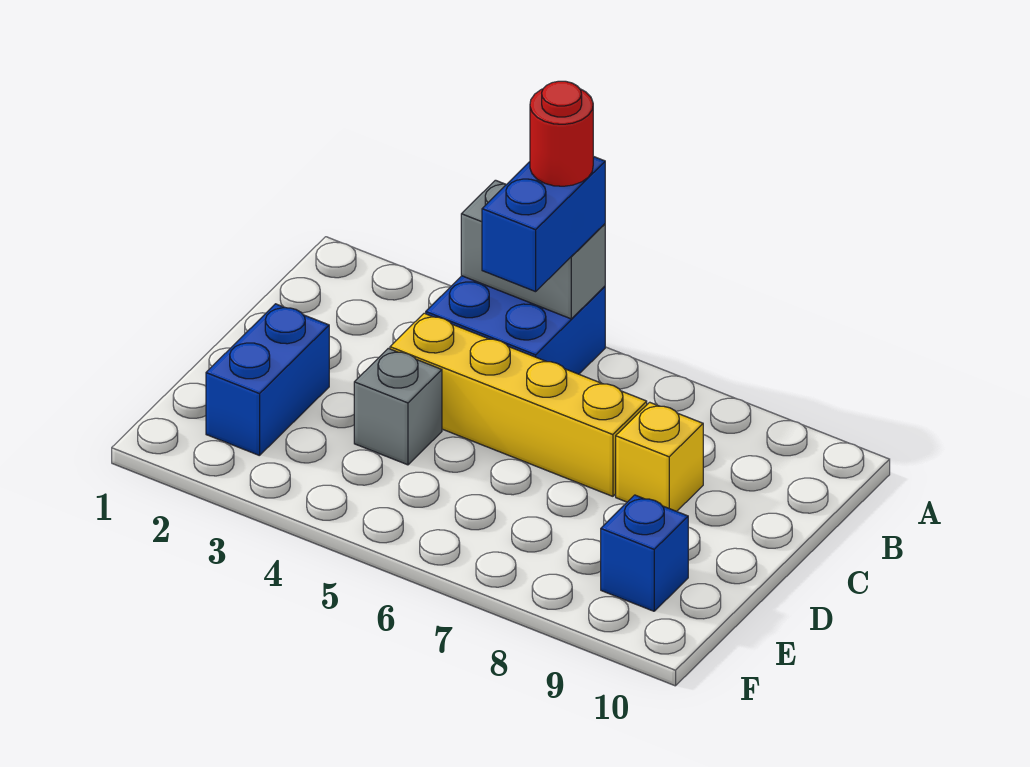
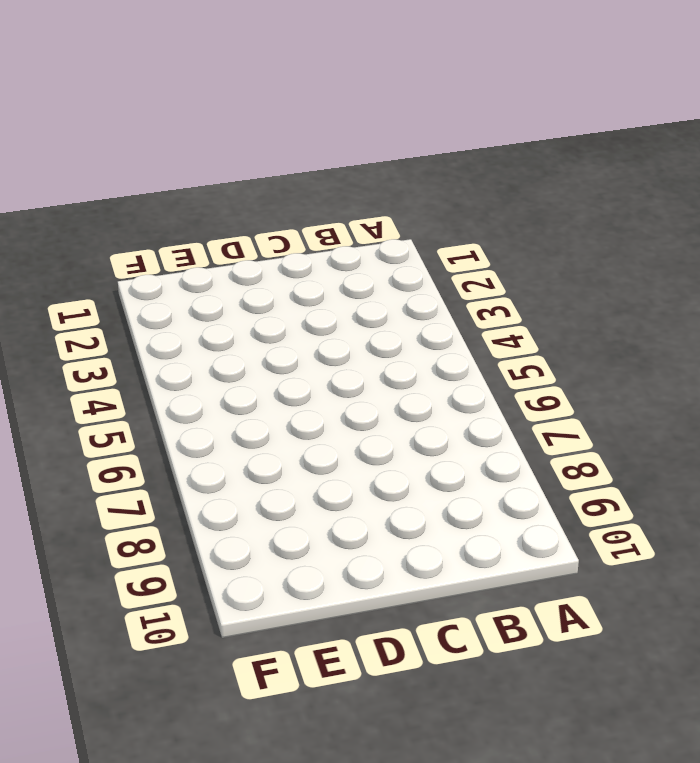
none -> blue brick A4:B5 level 1
none -> yellow brick C4:C7 level 1

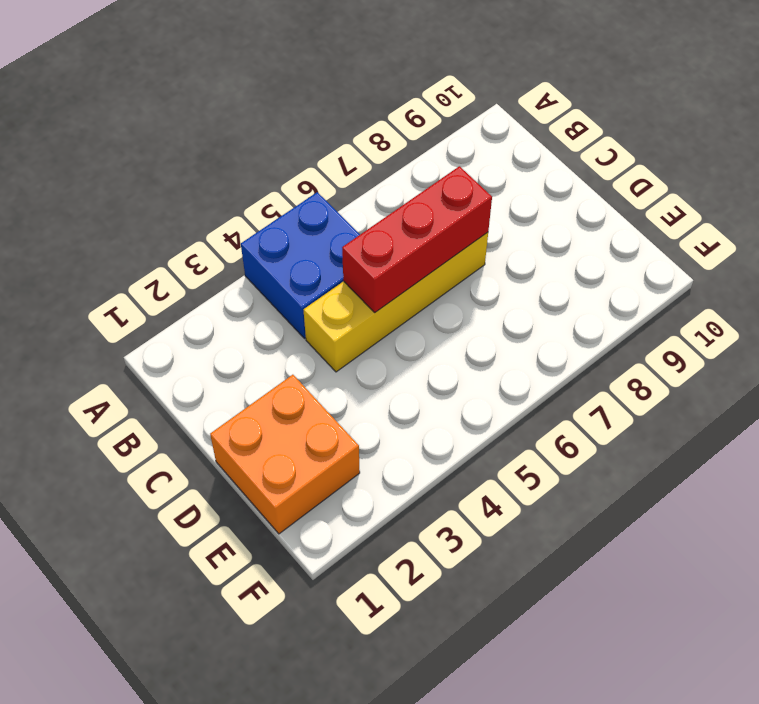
red brick C5:C7 level 2 -> none
orange brick D1:E2 level 1 -> blue brick D2:E2 level 1
none -> yellow brick C8 level 1
none -> grey brick D4 level 1

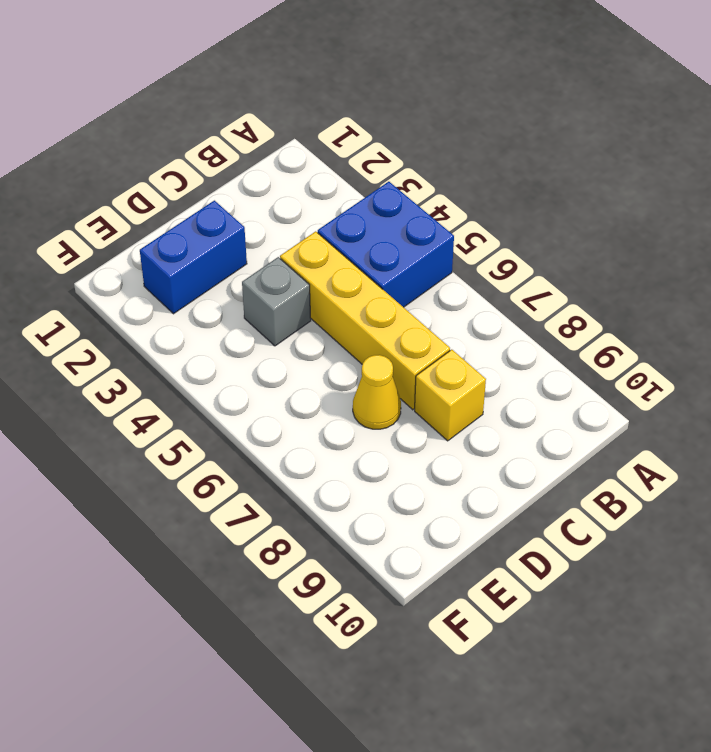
yellow cone D7 level 1 -> none
none -> blue brick E9 level 1
none -> grey brick A4:A5 level 2

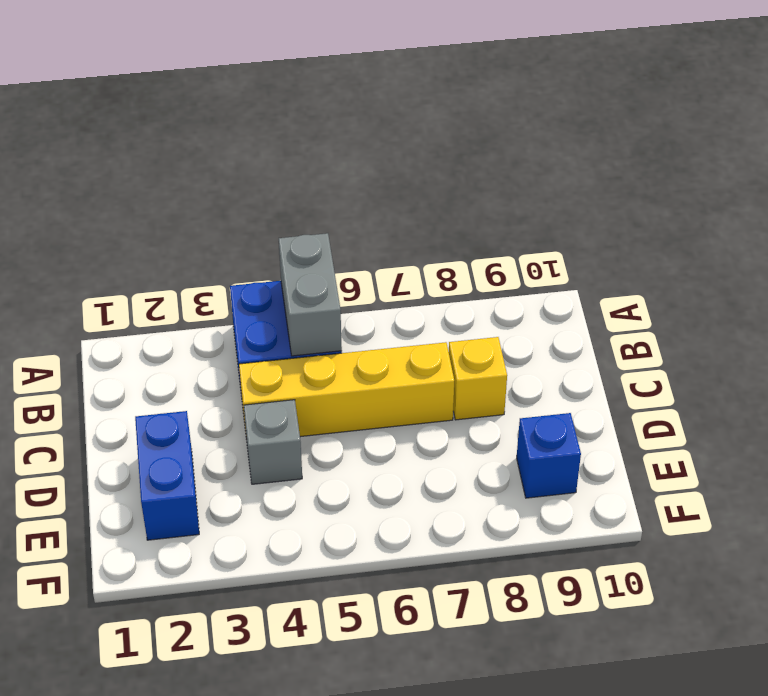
grey brick A5:B5 level 2 -> grey brick A4:A5 level 2
none -> blue brick A5:B5 level 3
none -> red round brick A5 level 4

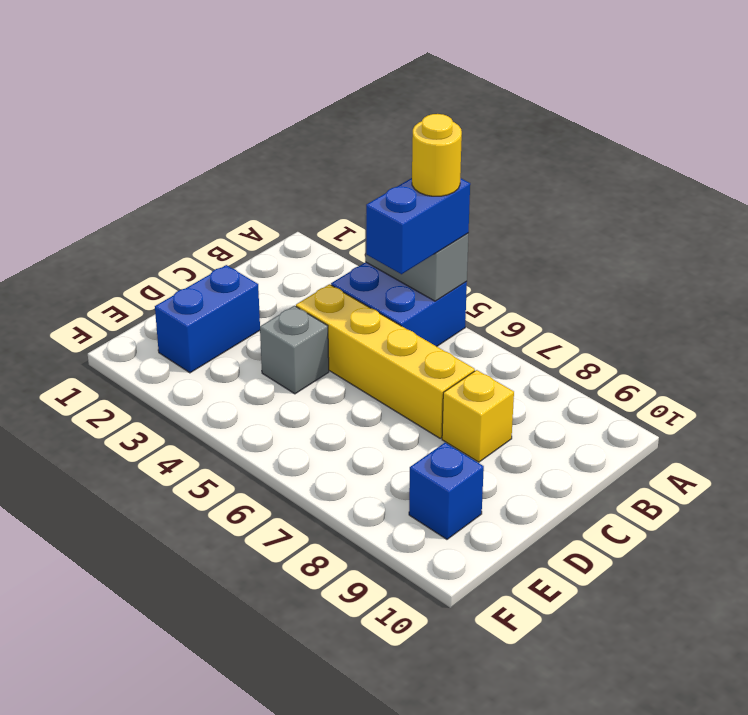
yellow round brick A5 level 4 -> red round brick A5 level 4

